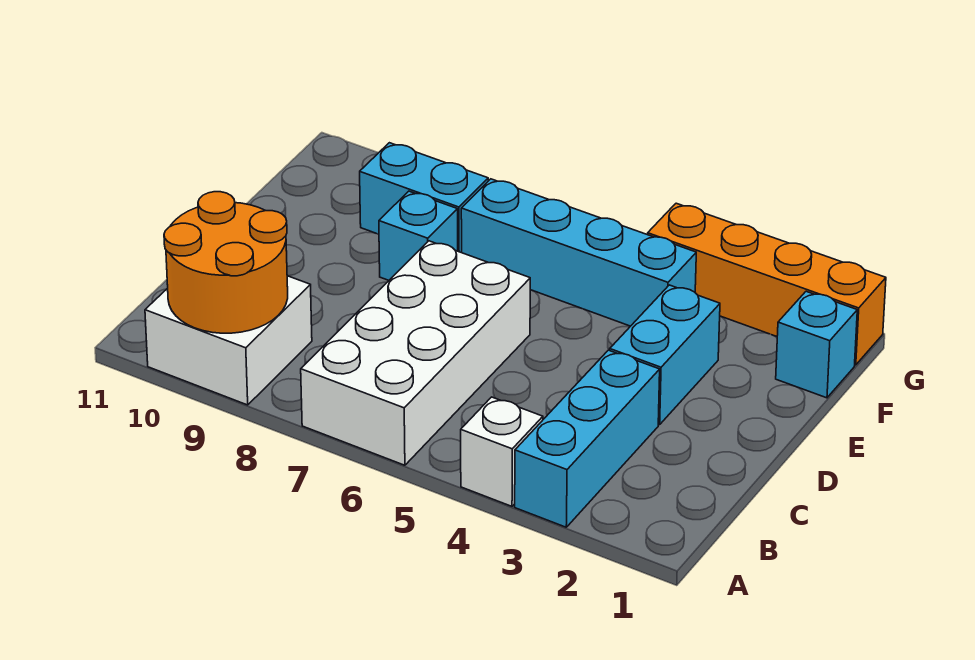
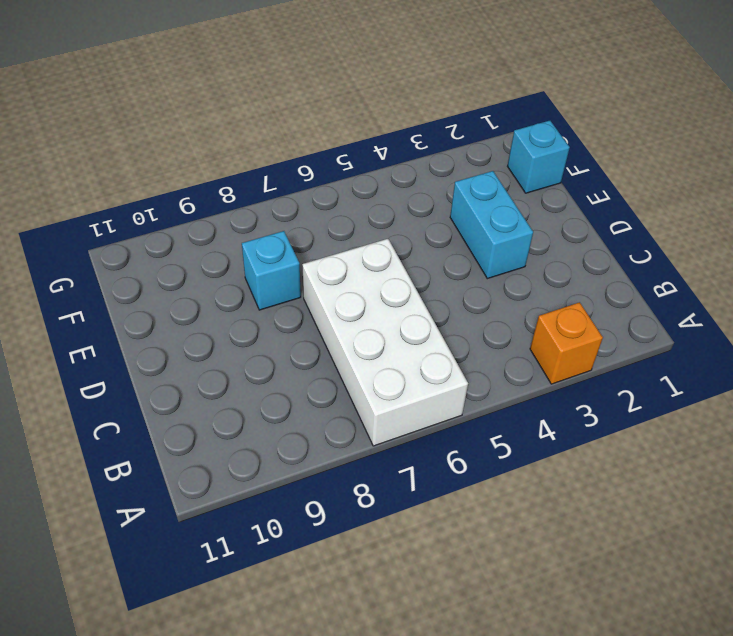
orange brick A3 level 1 -> cyan brick A3:C3 level 1
none -> white brick A4 level 1
none -> white brick A9:B10 level 1

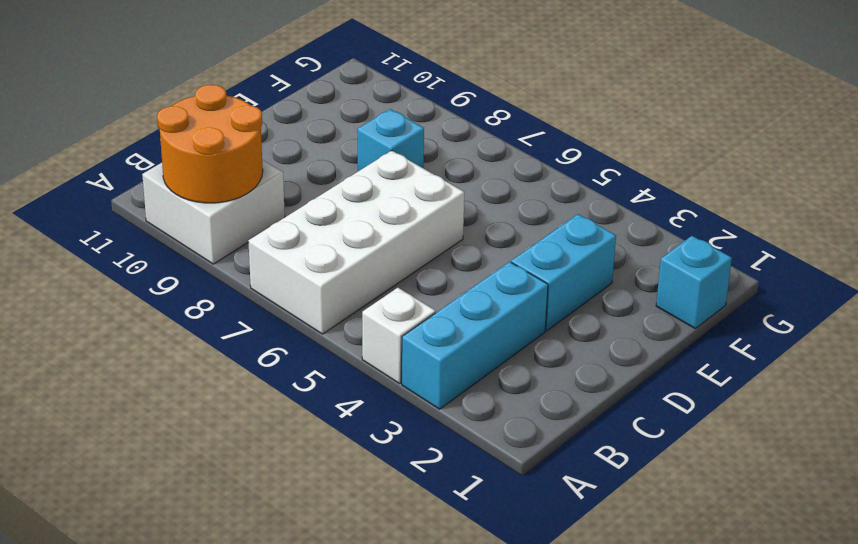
none -> cyan brick F4:F7 level 1
none -> cyan brick F8:F9 level 1

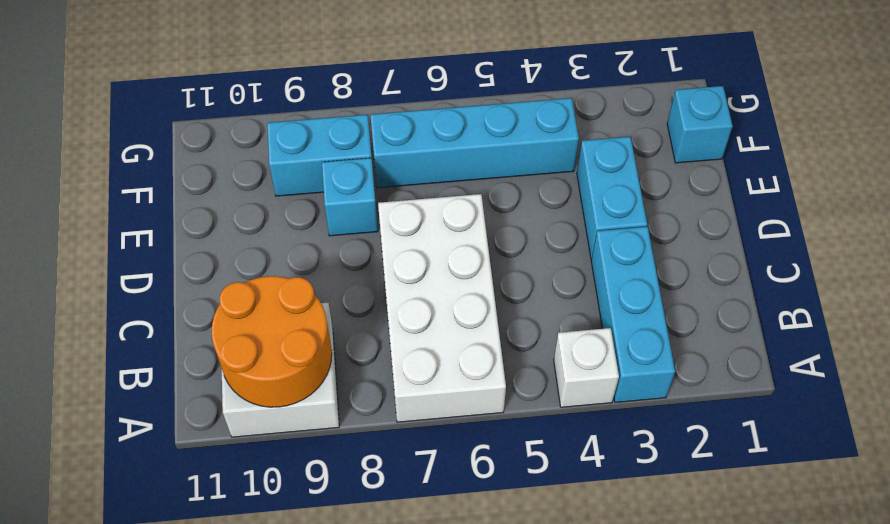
none -> orange brick G1:G4 level 1

